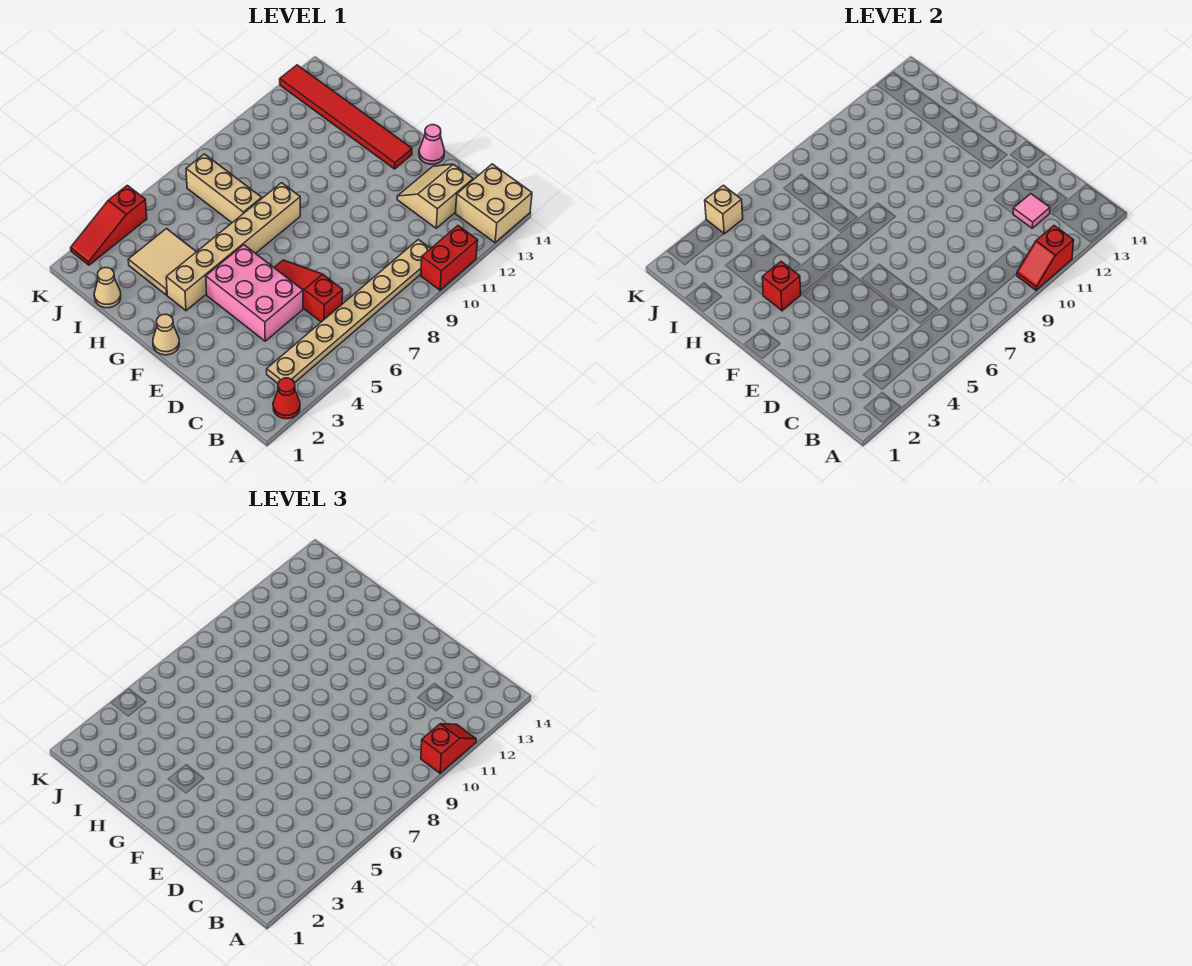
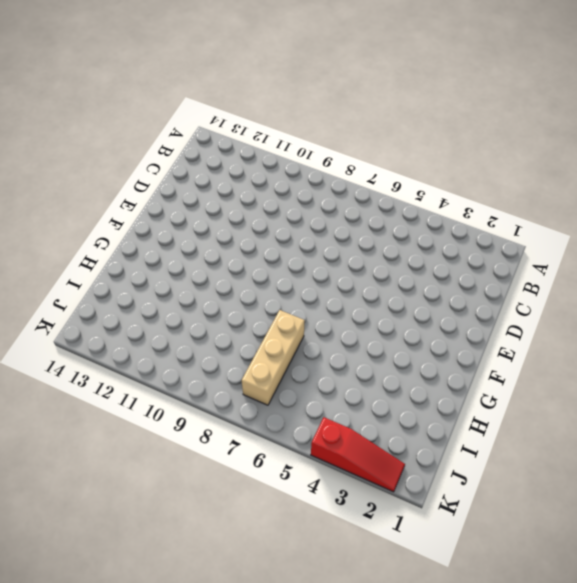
none -> red cone A2 level 1
none -> red brick A10:A11 level 1
none -> tan brick A13:B14 level 1

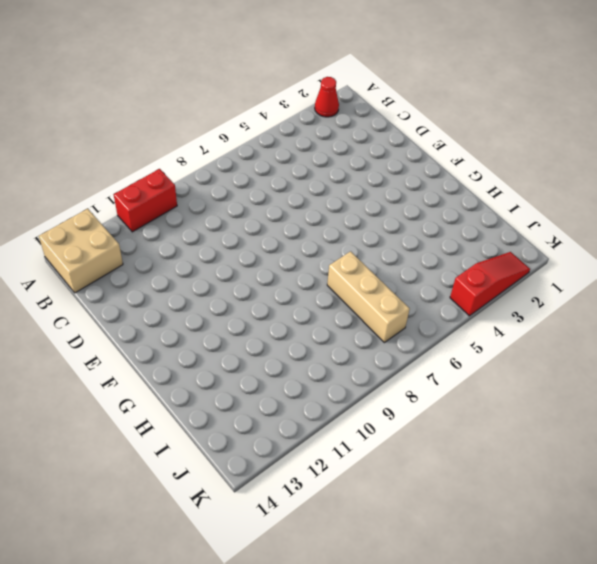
none -> tan plate B3:B10 level 1
none -> red slope C6:E6 level 1 top C
none -> tan slope C12:D13 level 1 top C

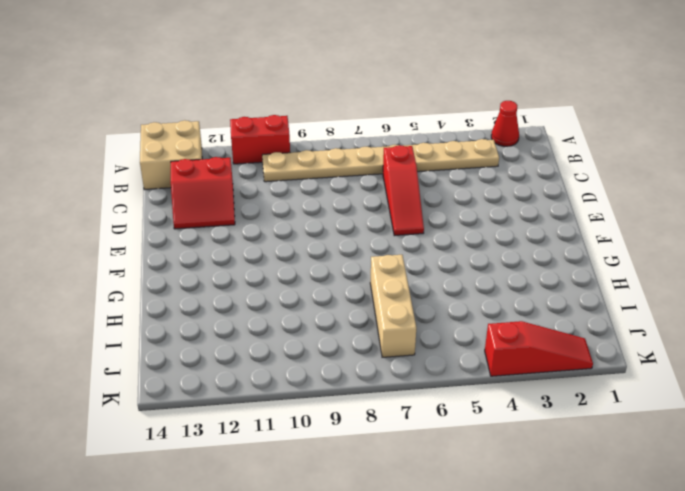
red slope C12:D13 level 1 top C -> tan slope C12:D13 level 1 top C
none -> pink brick D4:F5 level 1
none -> pink cone E14 level 1
none -> tan cone F1 level 1

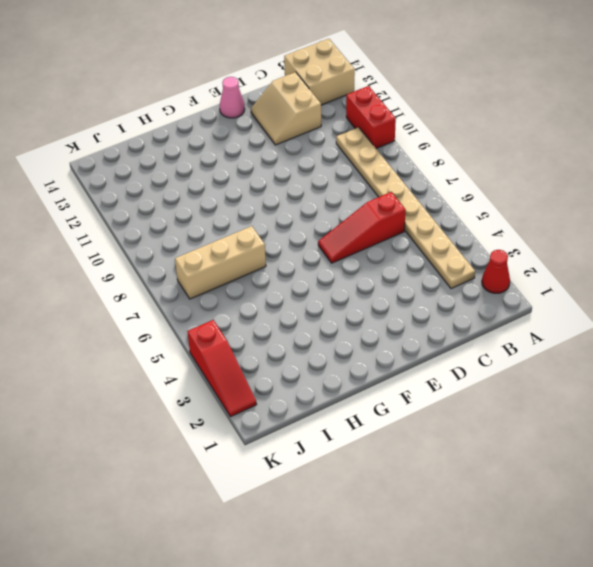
none -> pink brick D4:F5 level 1
none -> tan cone F1 level 1
none -> red tile F13:K13 level 1

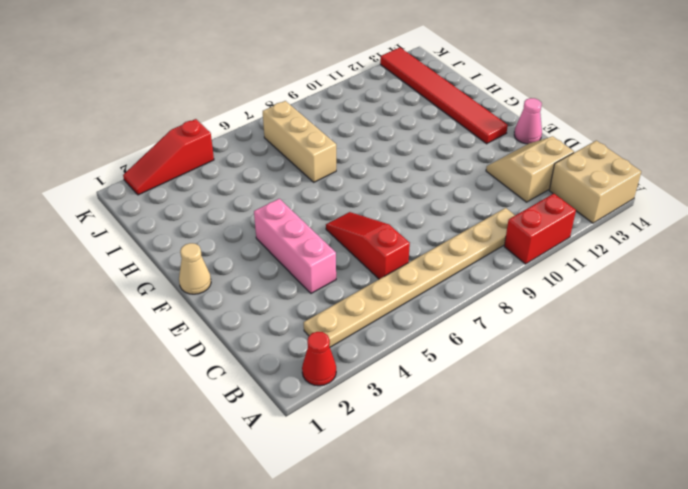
pink brick D4:F4 level 1 -> pink brick D4:F5 level 1
none -> tan brick G3:G8 level 1
none -> tan tile H3:I4 level 1
none -> tan cone I1 level 1

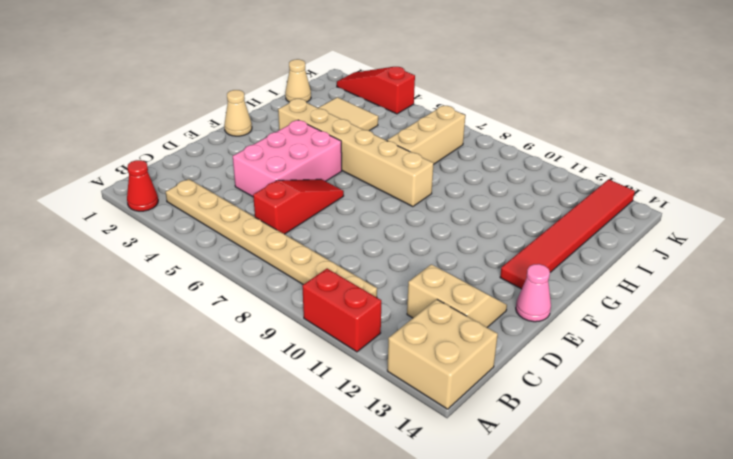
none -> red slope A10:A11 level 2 top 11
none -> pink tile C12 level 2
none -> red brick G3 level 2

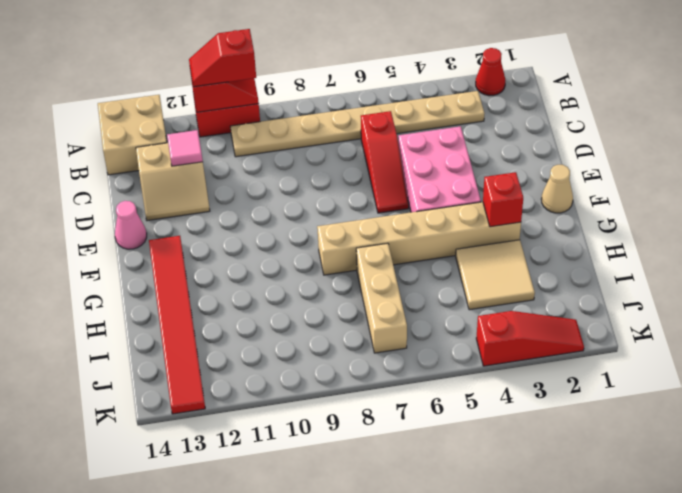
none -> tan cone I1 level 1
none -> tan brick K4 level 2

